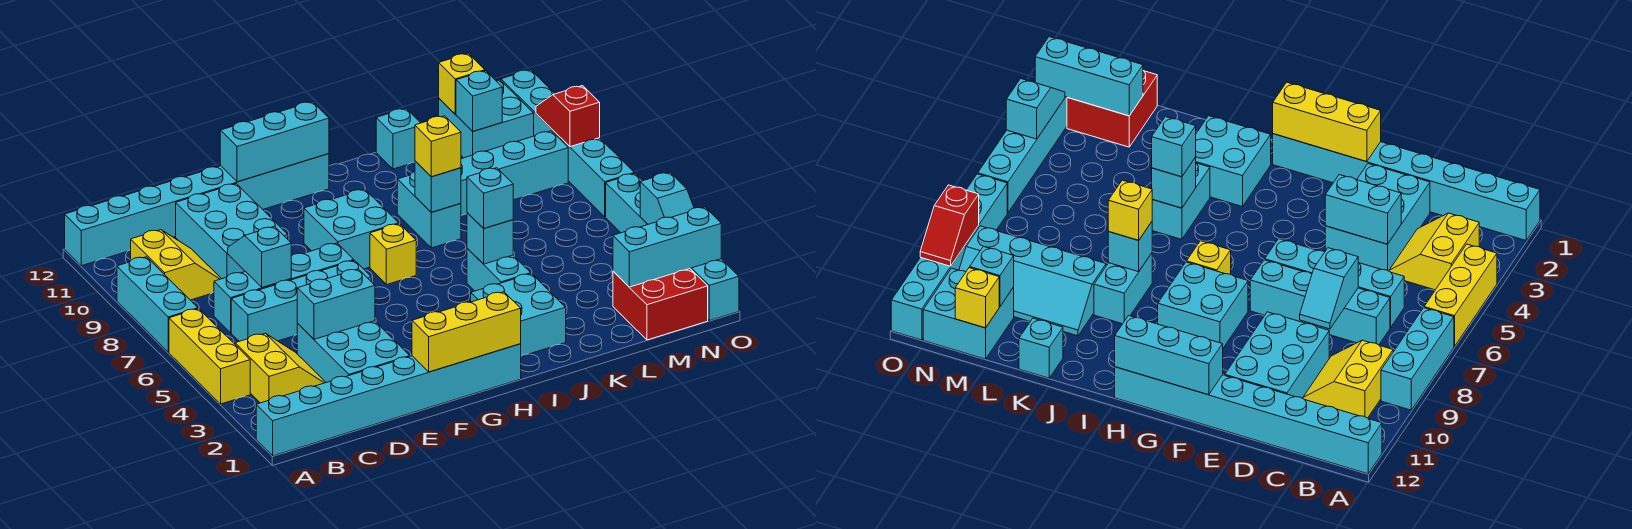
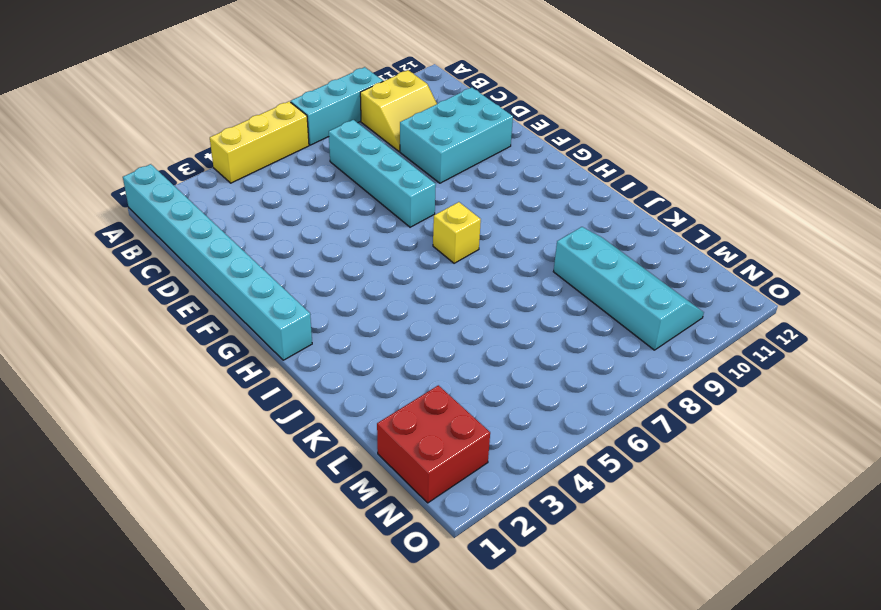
none -> cyan brick A12:H12 level 1
none -> yellow slope B3:C4 level 1 top B
none -> cyan brick C6:F6 level 1
none -> cyan brick D2:E4 level 1

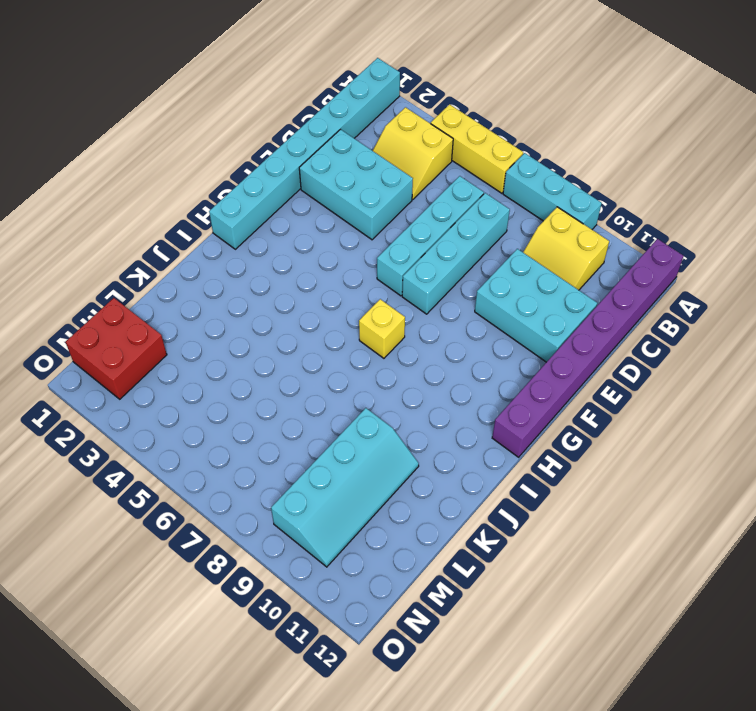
purple brick A12:H12 level 1 -> cyan brick A12:H12 level 1
none -> cyan brick G8:H9 level 1
none -> cyan brick I2:J3 level 1
none -> cyan brick J4:J5 level 1
none -> cyan brick J8:J9 level 1

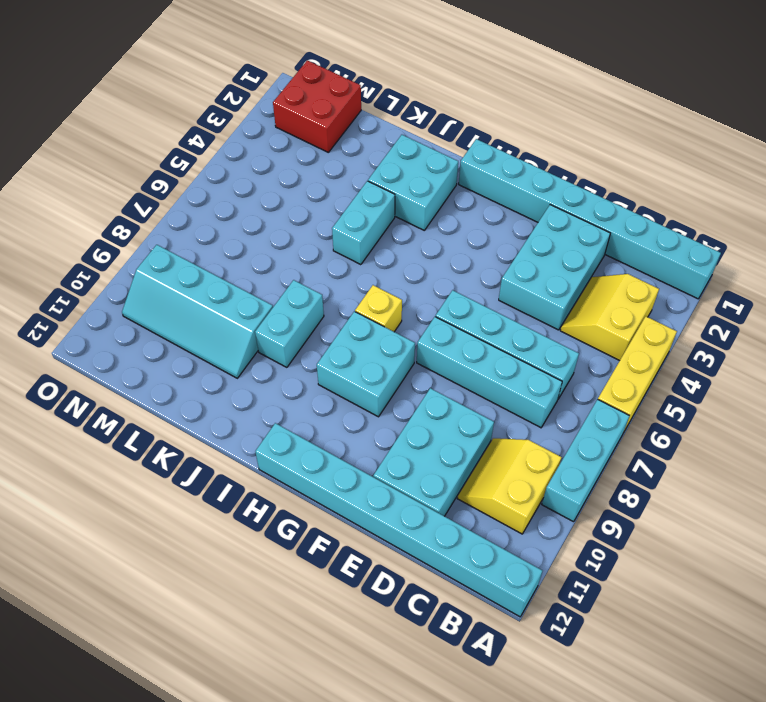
none -> cyan brick K12 level 1
none -> cyan brick M11:N12 level 1
none -> cyan brick O1:O6 level 1
none -> cyan brick O7:O12 level 1

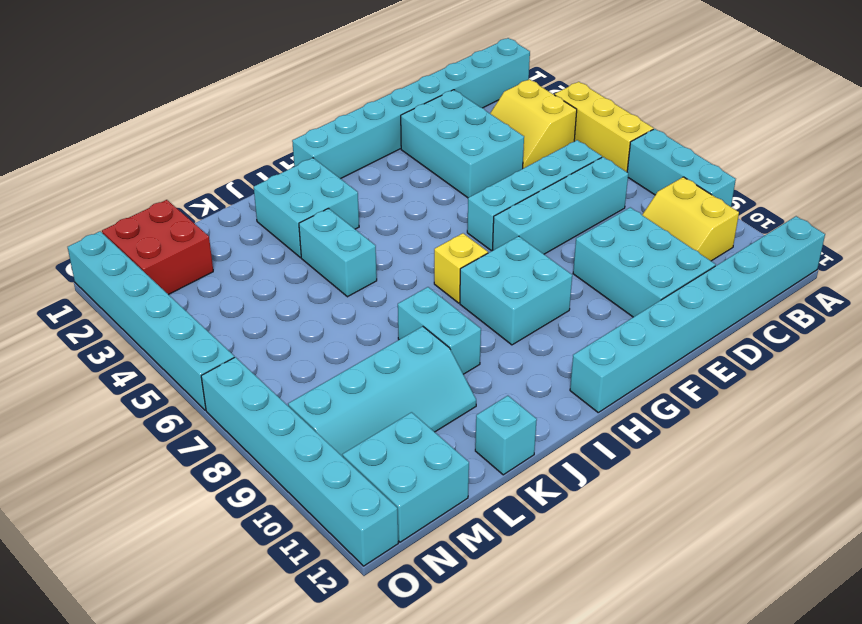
none -> cyan brick D4:E4 level 2
none -> cyan slope D7:D8 level 2 top 7
none -> yellow brick F1:H1 level 2
none -> cyan brick F12:H12 level 2

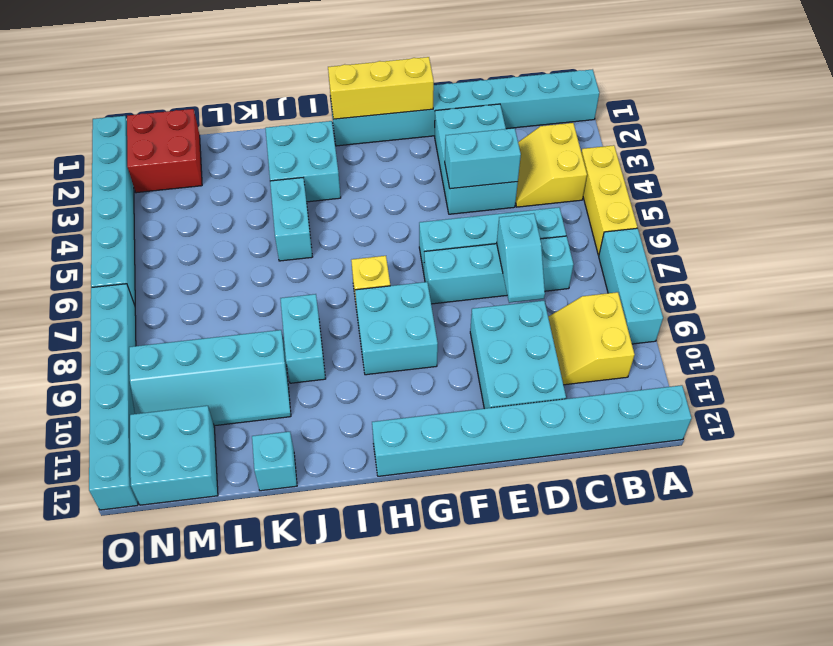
none -> cyan brick F12:H12 level 2
none -> cyan brick J5 level 2
none -> cyan brick J8 level 2
none -> cyan brick M2:O2 level 2

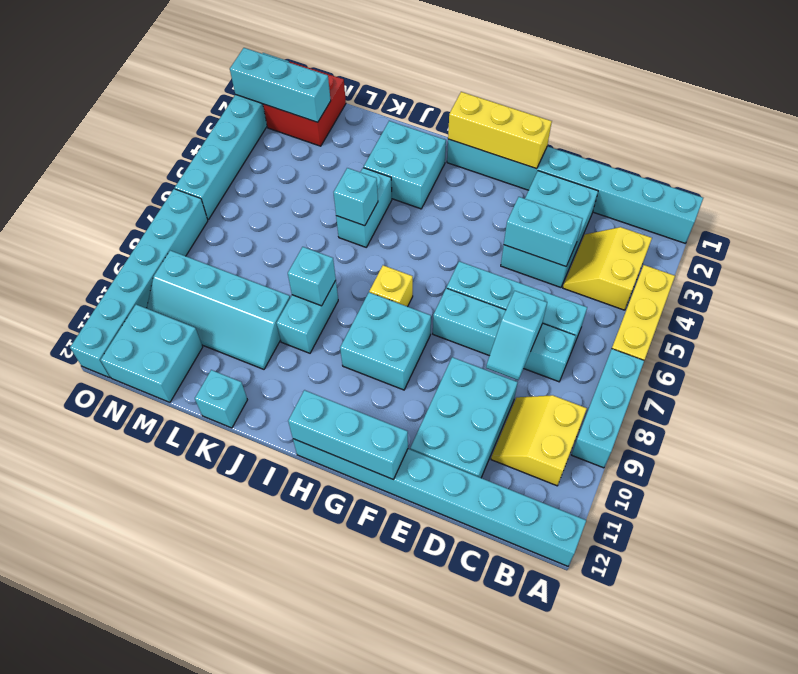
none -> cyan brick M11 level 2
none -> yellow brick M12 level 2
none -> cyan slope O3:O4 level 2 top 4
none -> red slope O9:O10 level 2 top 9

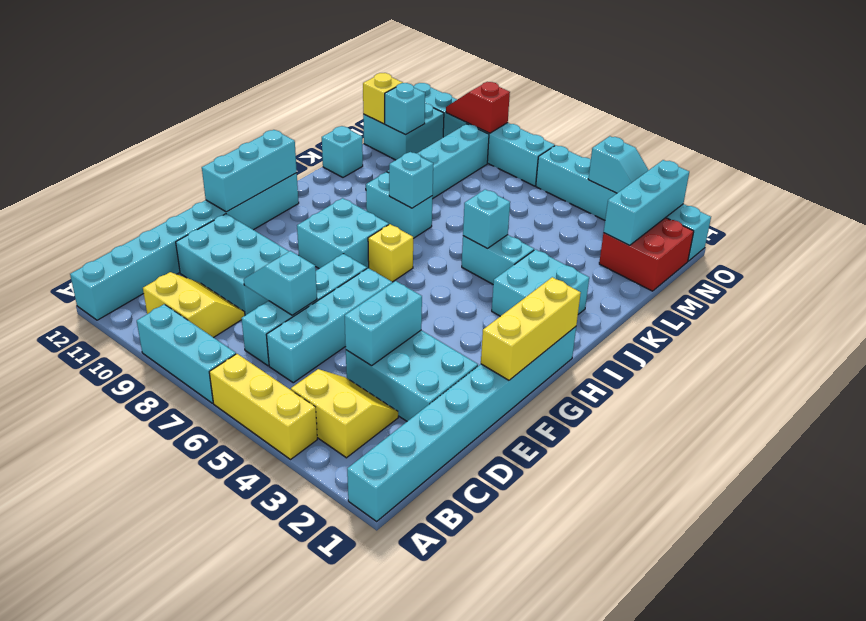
none -> cyan brick J5 level 3
none -> yellow brick J8 level 3

